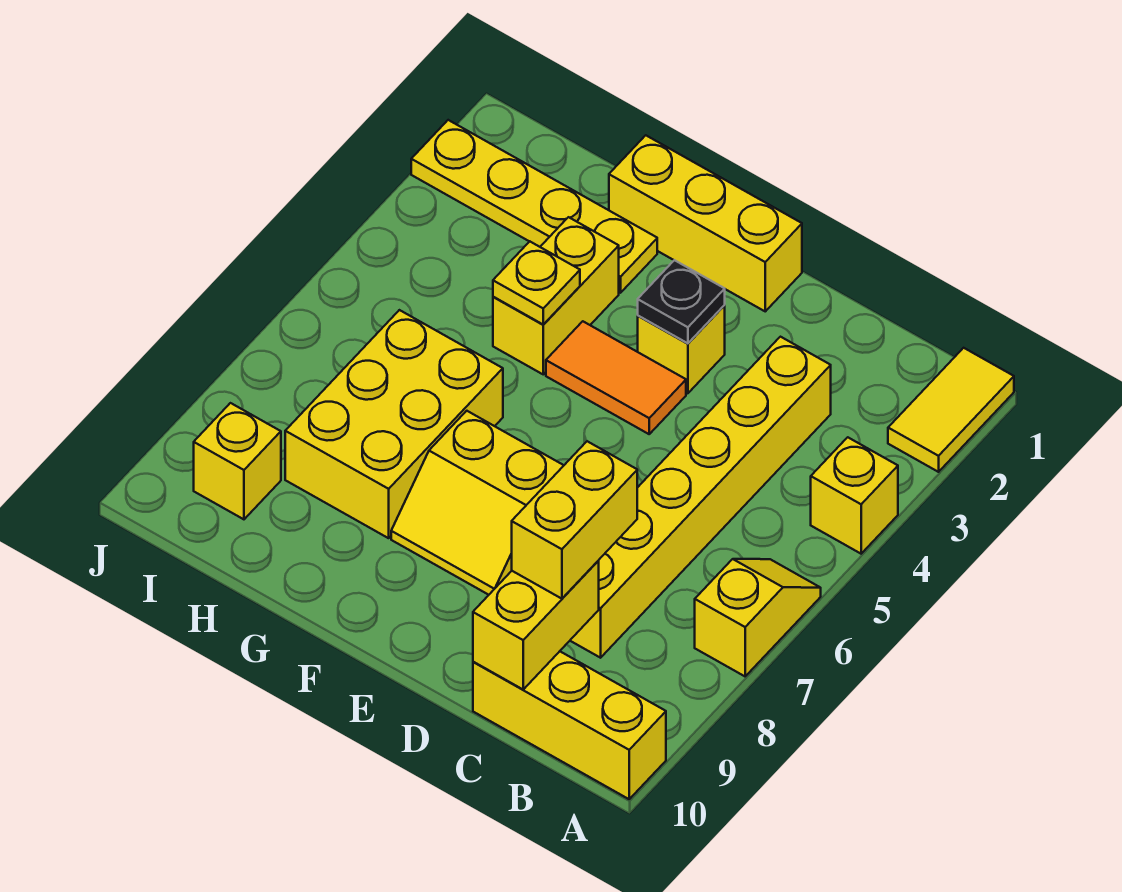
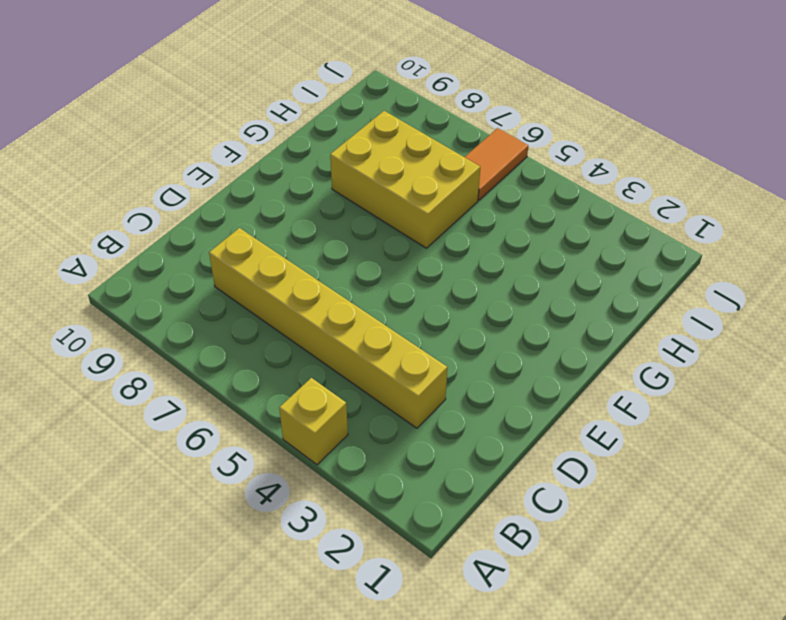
orange tile I6:J6 level 1 -> orange tile E4:F4 level 1
none -> yellow tile A1:A2 level 1
none -> yellow slope A6:A7 level 1 top 7
none -> yellow brick A10:C10 level 1

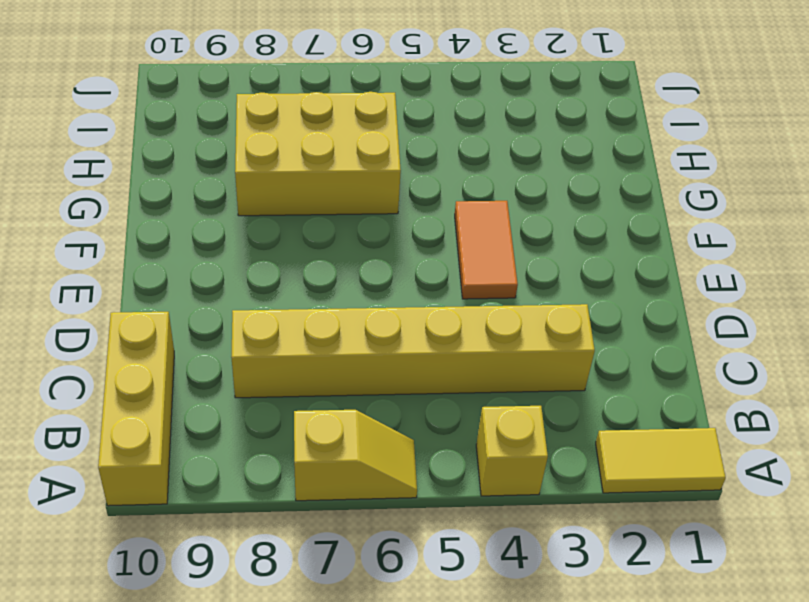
none -> yellow brick E1:G1 level 1
none -> yellow brick E3 level 1
none -> yellow slope E7:F8 level 1 top 7

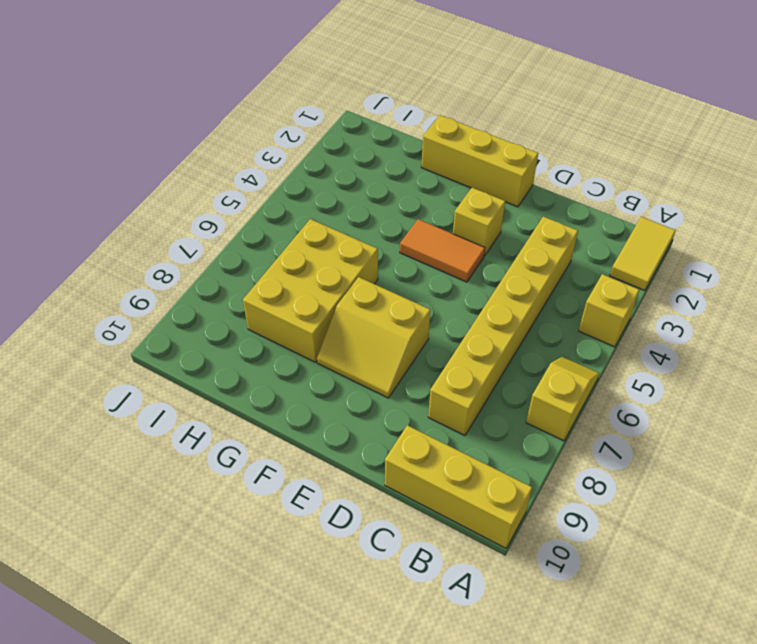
none -> yellow plate G2:J2 level 1
none -> yellow brick G3:G4 level 1
none -> yellow brick I9 level 1

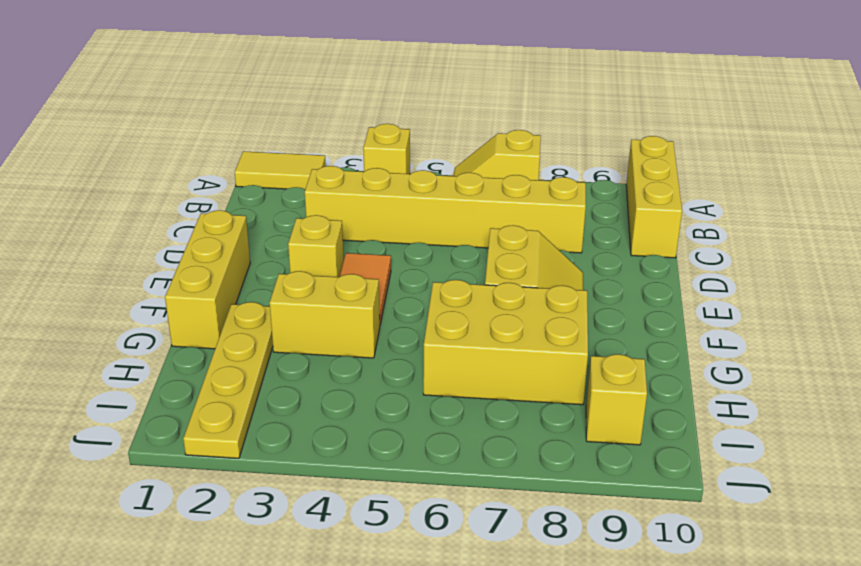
none -> yellow brick C9:C10 level 2
none -> black plate E3 level 2
none -> yellow plate G4 level 2

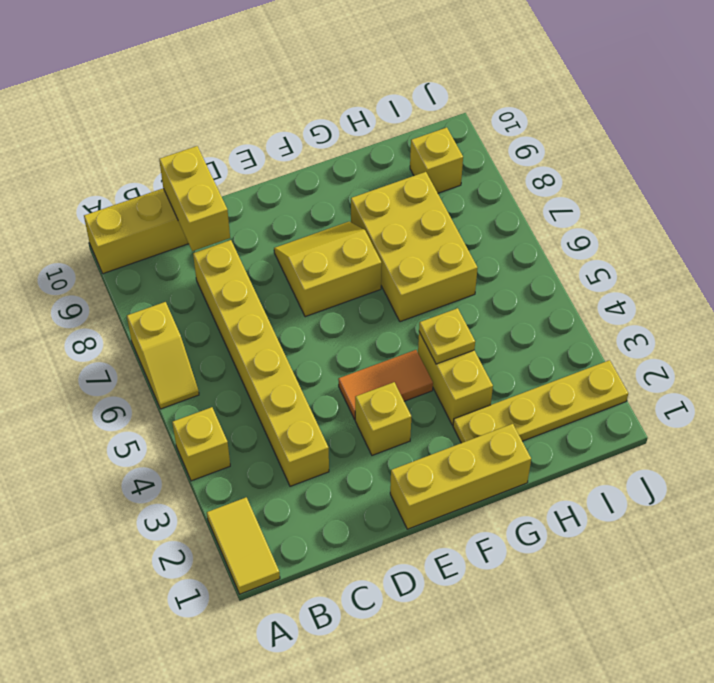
none -> black plate E3 level 2
none -> yellow brick C8:C9 level 3

